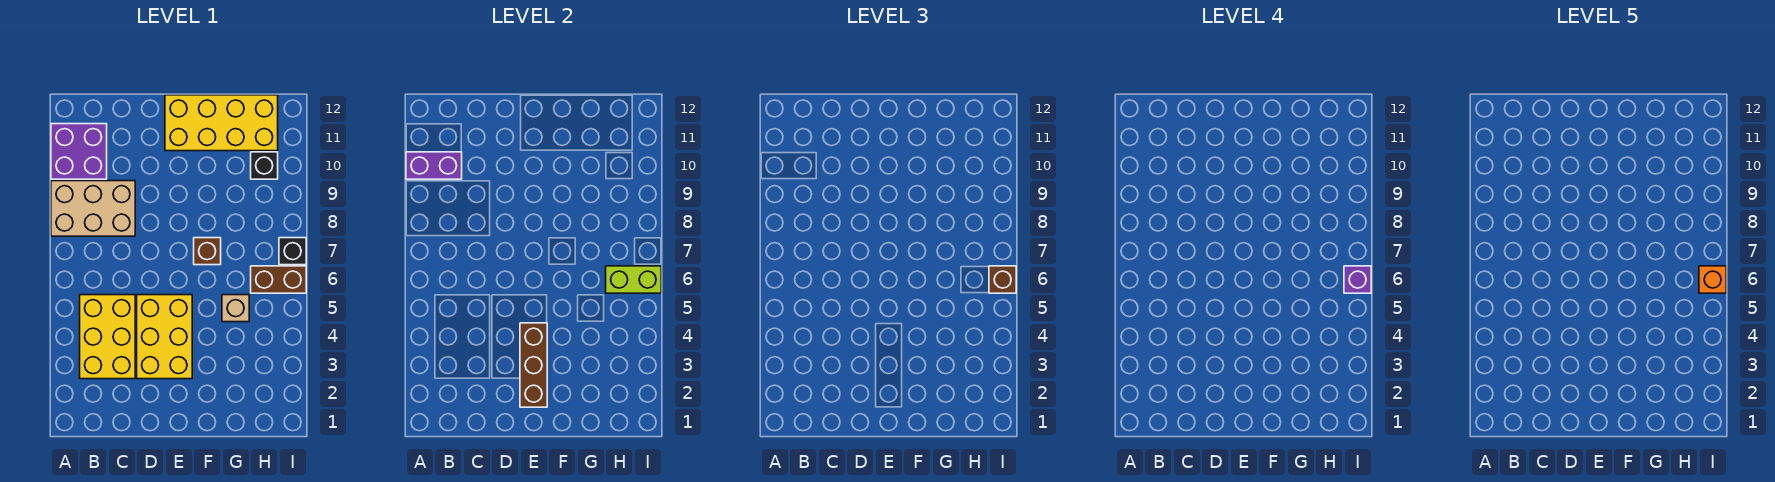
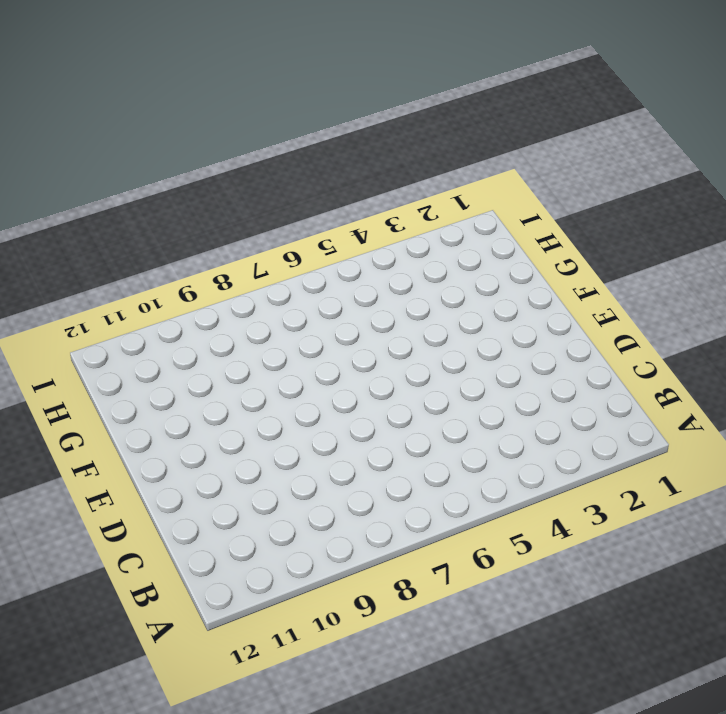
none -> tan brick A8:C9 level 1
none -> purple brick A10:B11 level 1
none -> yellow brick B3:C5 level 1

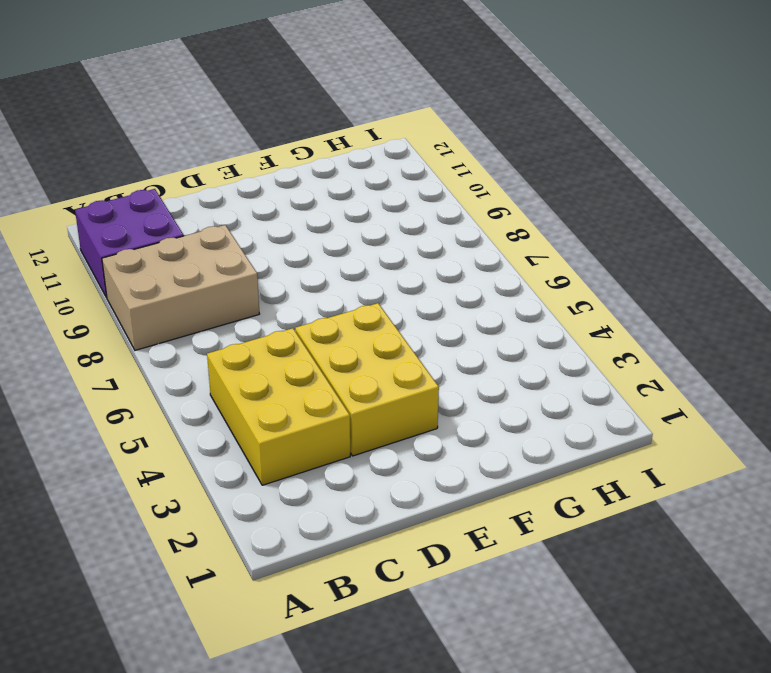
none -> yellow brick E11:H12 level 1
none -> brown brick F7 level 1
none -> tan brick G5 level 1

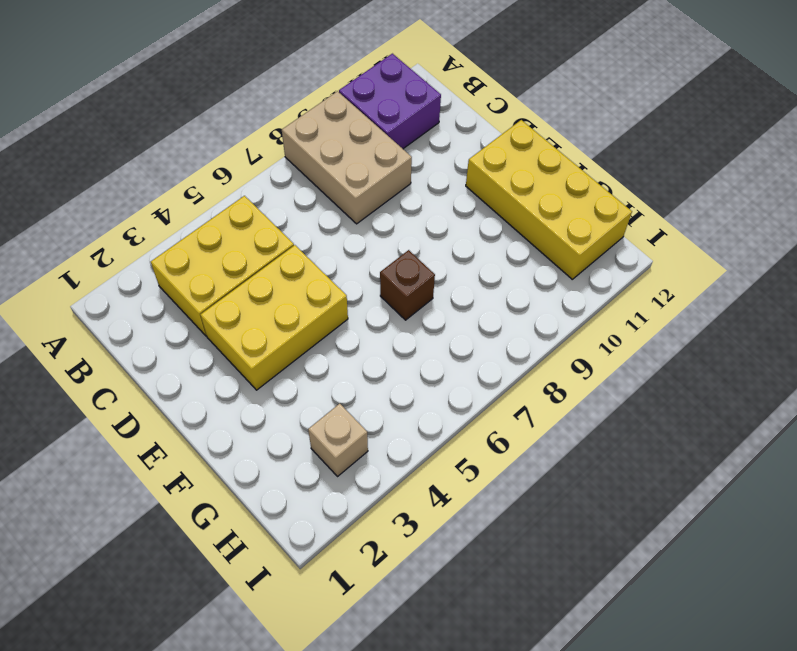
tan brick H3 level 1 -> tan brick G5 level 1
none -> brown brick H6:I6 level 1
none -> black brick H10 level 1
none -> black brick I7 level 1

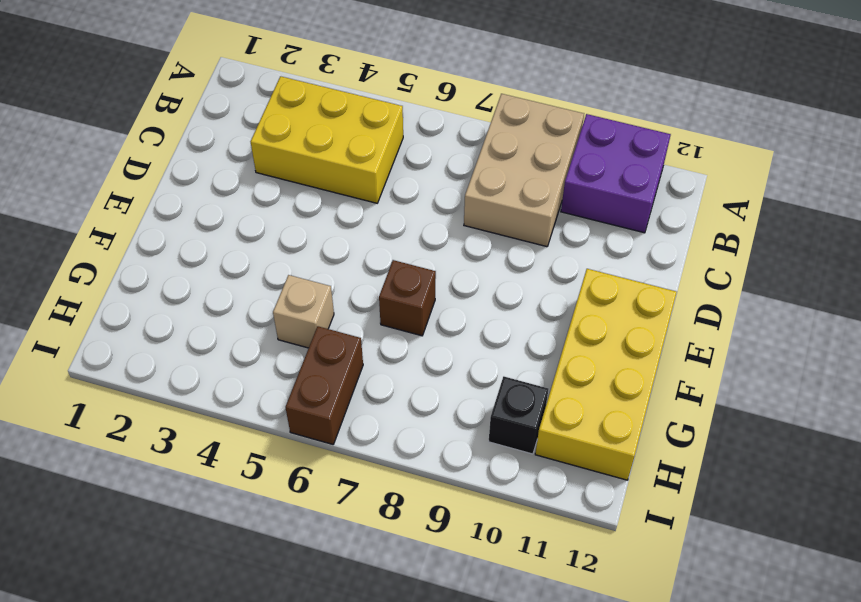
none -> yellow brick D3:E5 level 1
none -> black brick I7 level 1
none -> purple brick A10:B10 level 2

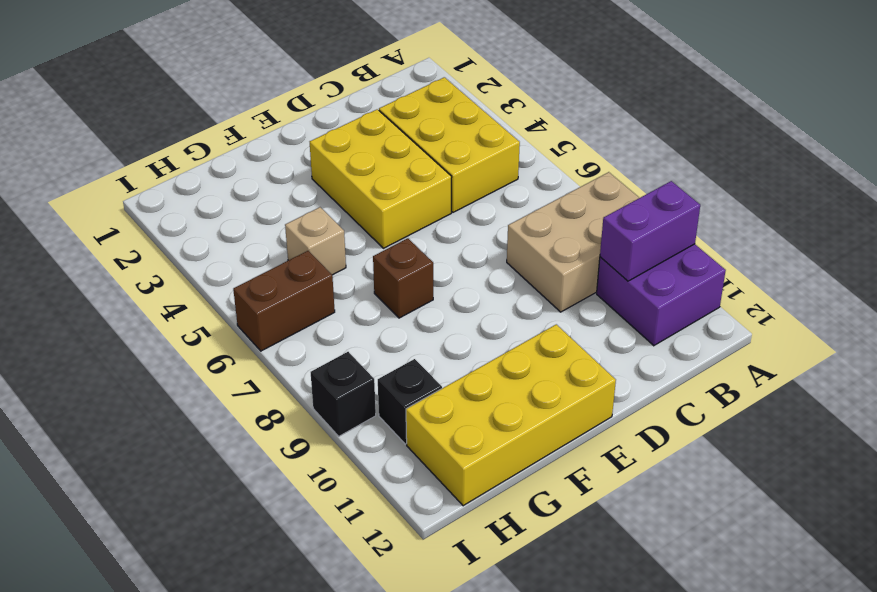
black brick I9 level 1 -> black brick I7 level 1
none -> brown brick E2:E4 level 2
none -> lime brick H6:I6 level 2
none -> brown brick I6 level 3

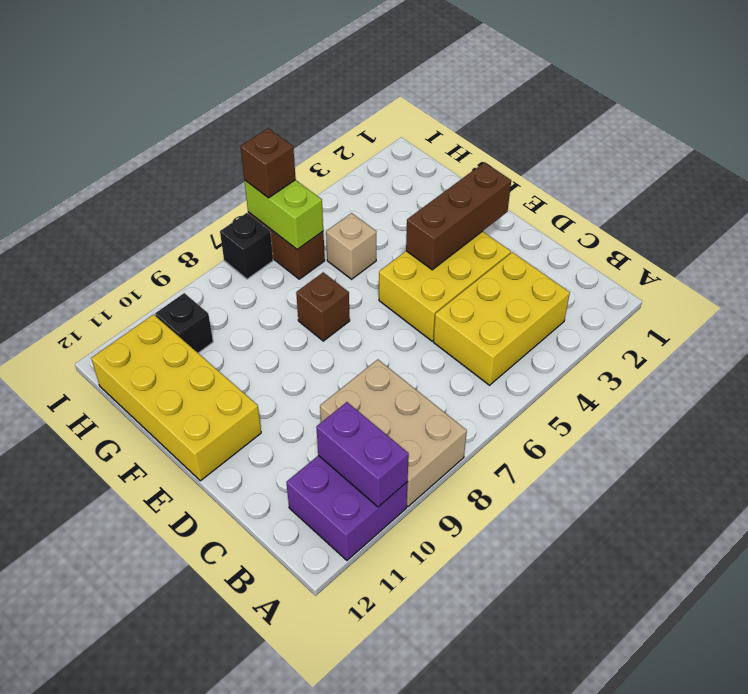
none -> purple brick I6 level 4
none -> orange brick I6 level 5

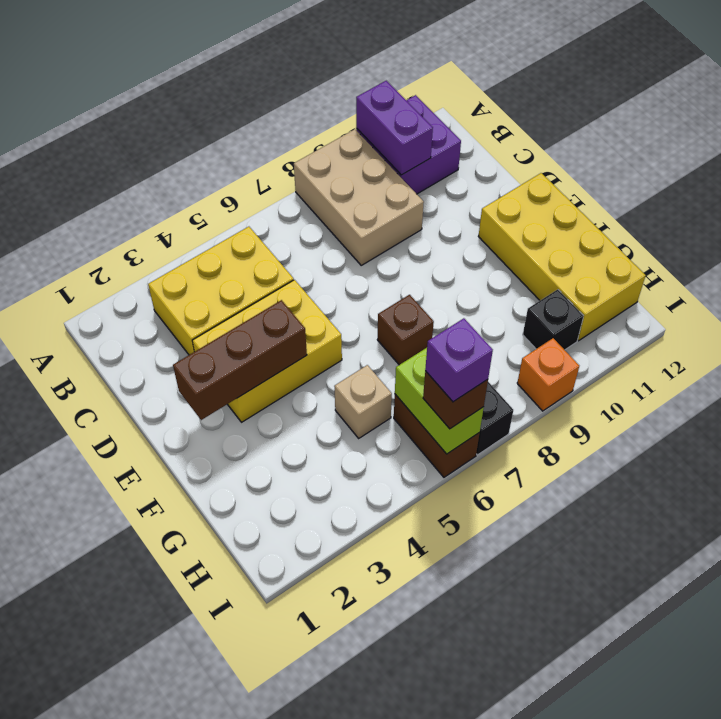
orange brick I9 level 1 -> orange brick I6 level 5

